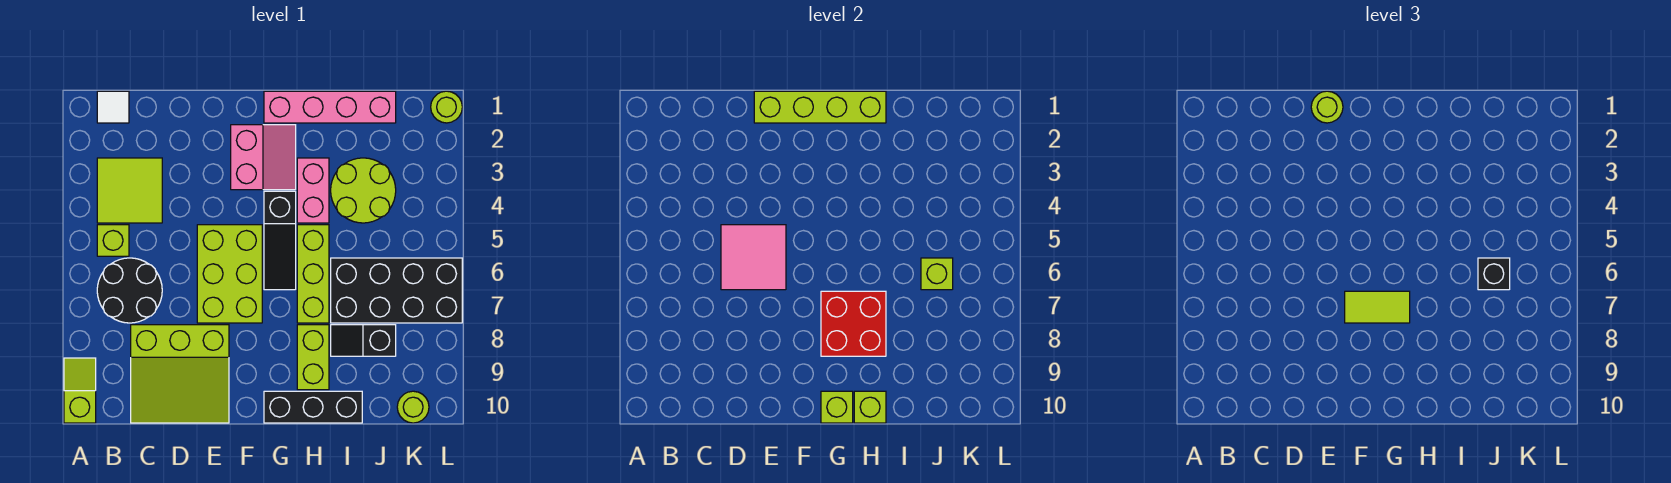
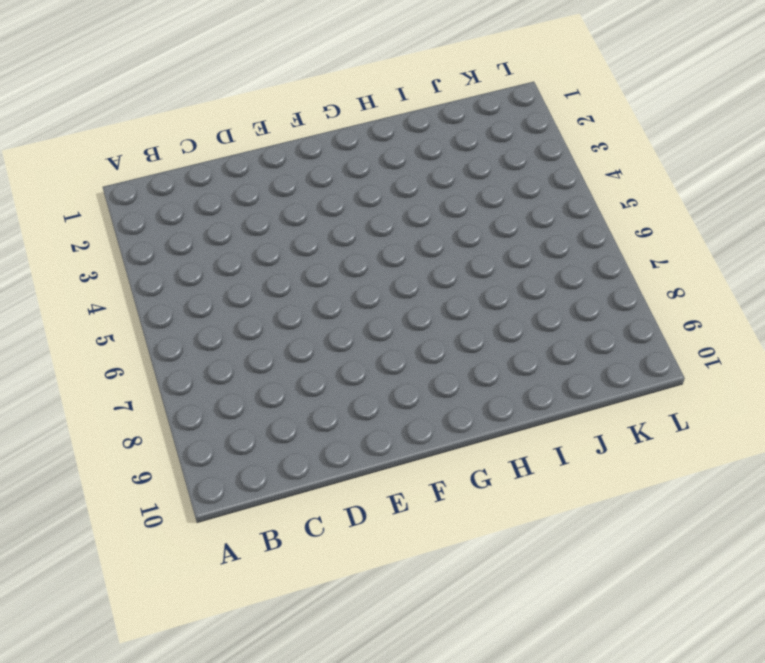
none -> lime slope A9:A10 level 1 top 10
none -> white tile B1 level 1
none -> lime tile B3:C4 level 1

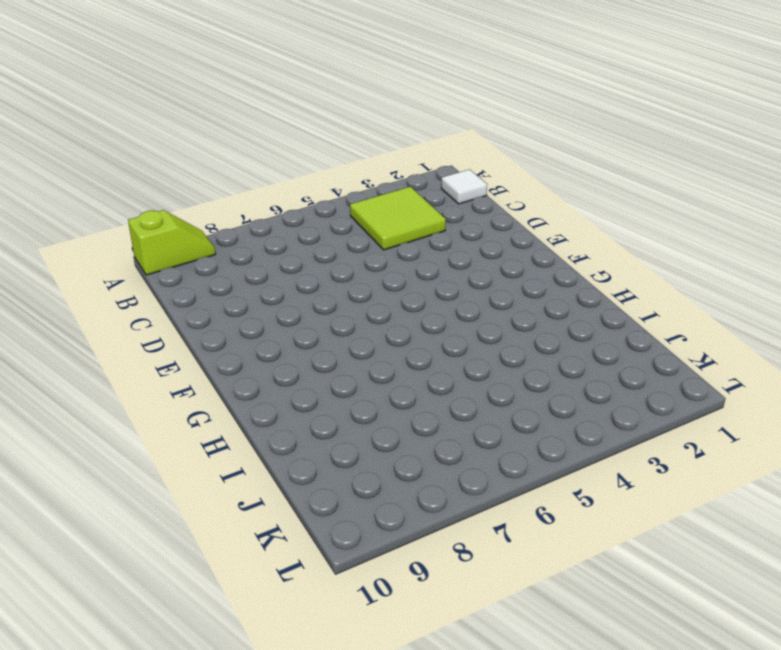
none -> lime brick B5 level 1
none -> black round brick B6:C7 level 1
none -> lime slope C8:E10 level 1 top 8

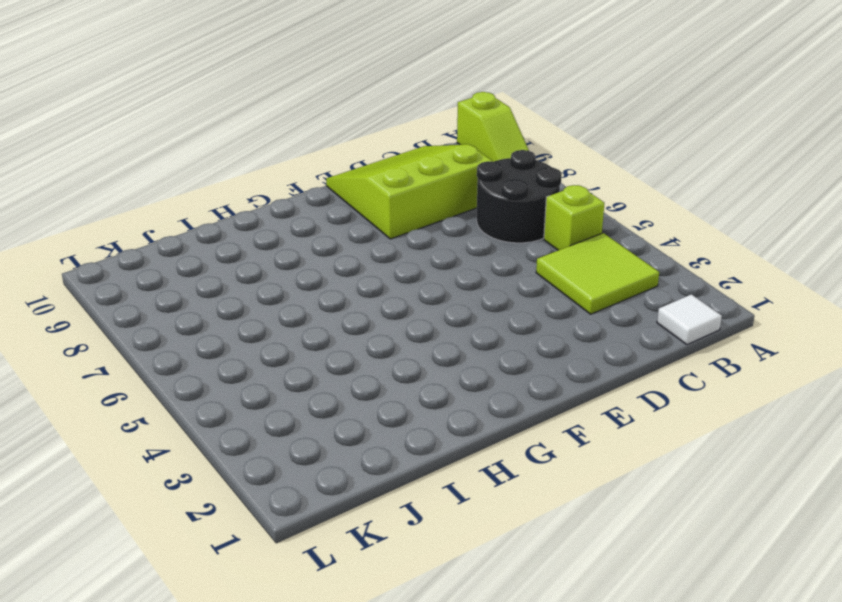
none -> lime brick E5:F7 level 1
none -> pink slope F2:G3 level 1 top F
none -> pink brick G1:J1 level 1

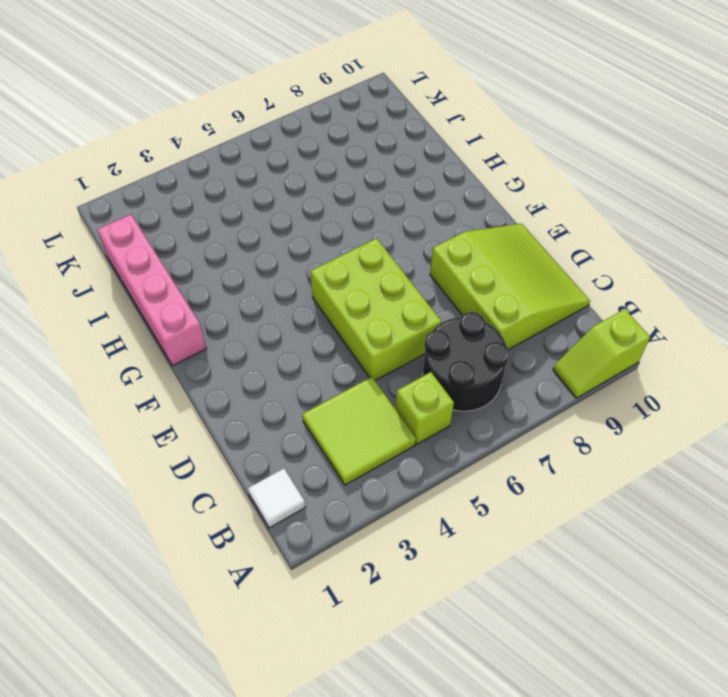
lime brick D5:F6 level 1 -> lime brick E5:F7 level 1
none -> pink slope F2:G3 level 1 top F
none -> black slope G4:G6 level 1 top 4
none -> black brick G10:I10 level 1

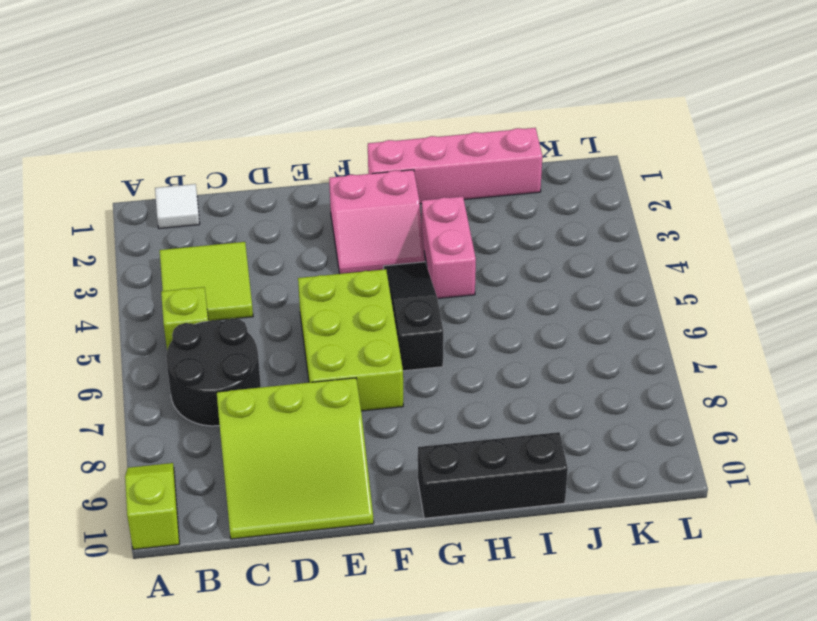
pink slope F2:G3 level 1 top 2 -> pink slope F2:G3 level 1 top F
black slope G4:G6 level 1 top 6 -> black slope G4:G6 level 1 top 4
none -> lime brick H5:H7 level 1
none -> lime brick H8:H9 level 1
none -> lime round brick I3:J4 level 1

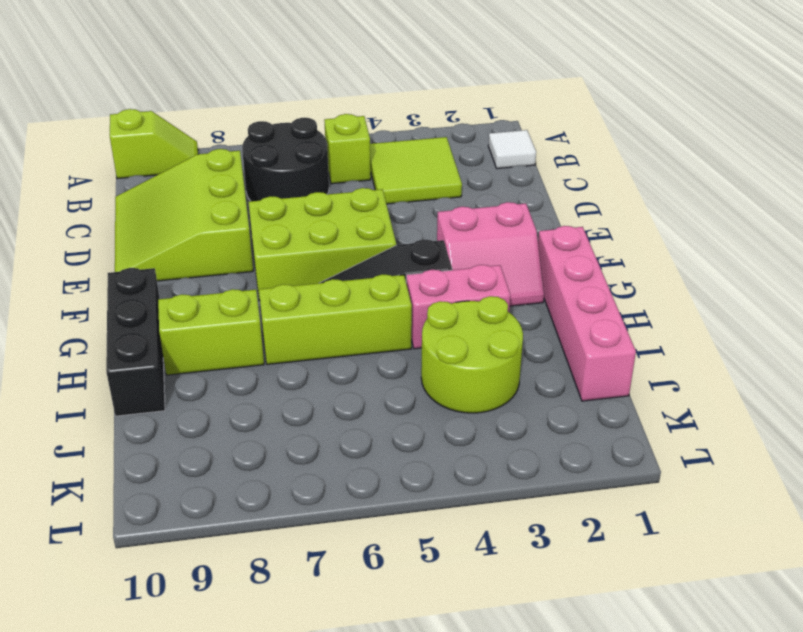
none -> black brick I6:L7 level 1
none -> black slope I8:J8 level 1 top J
none -> lime round brick K10 level 1

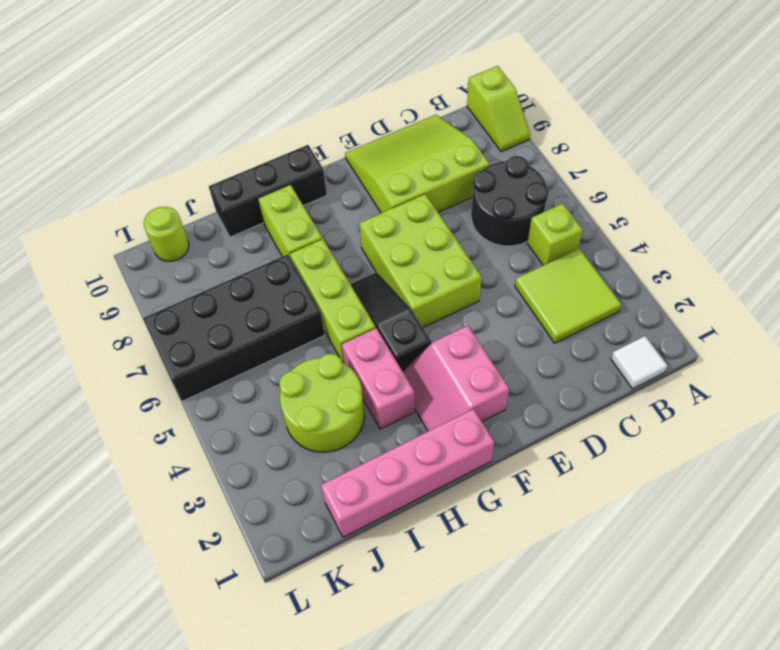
none -> black slope I8:J8 level 1 top J
none -> lime round brick L1 level 1
none -> pink tile D5:E6 level 2

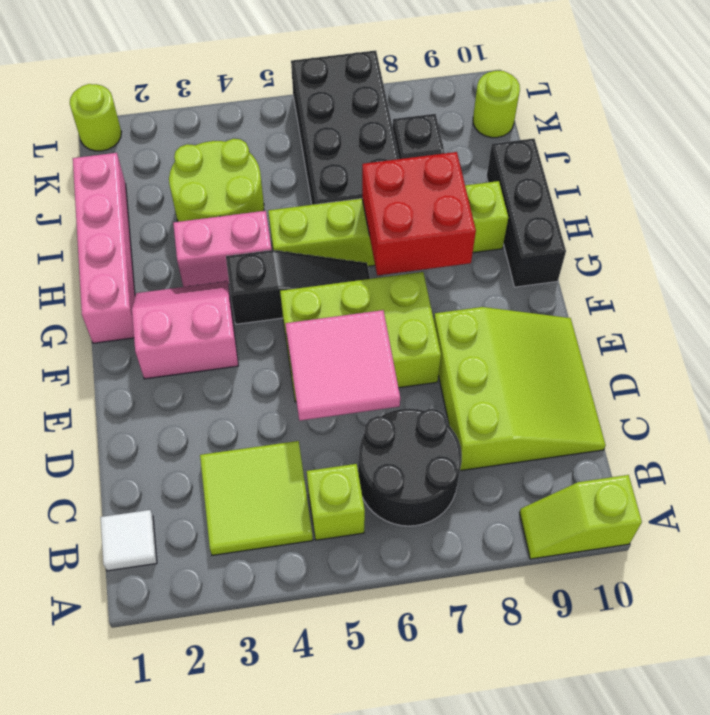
none -> lime brick E1:H1 level 2
none -> lime brick G10 level 2
none -> lime brick H10 level 2

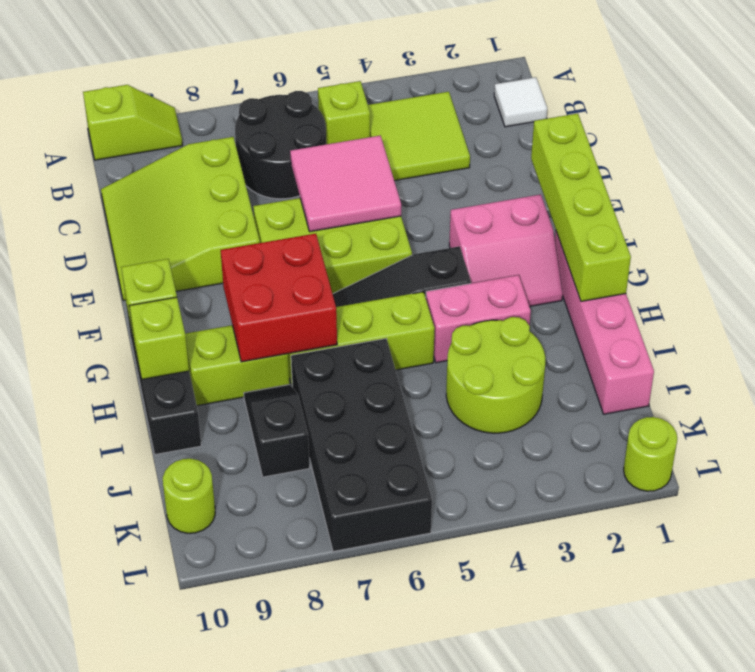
none -> lime brick J6 level 2
none -> lime round brick E1 level 3
none -> lime tile F7:G7 level 3

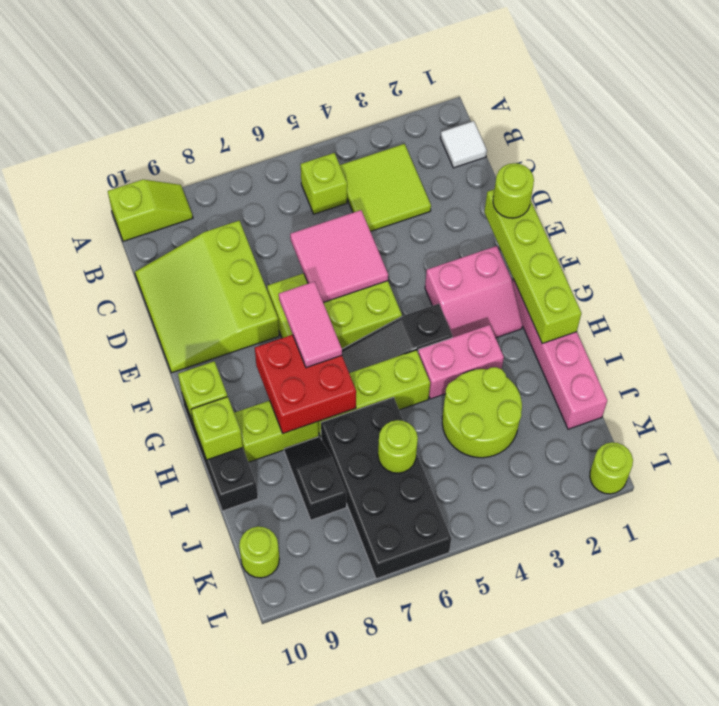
pink tile F7:G7 level 3 -> lime tile F7:G7 level 3
lime round brick J6 level 2 -> lime brick J6 level 2
none -> black round brick B6:C7 level 1
none -> black brick J6 level 3

